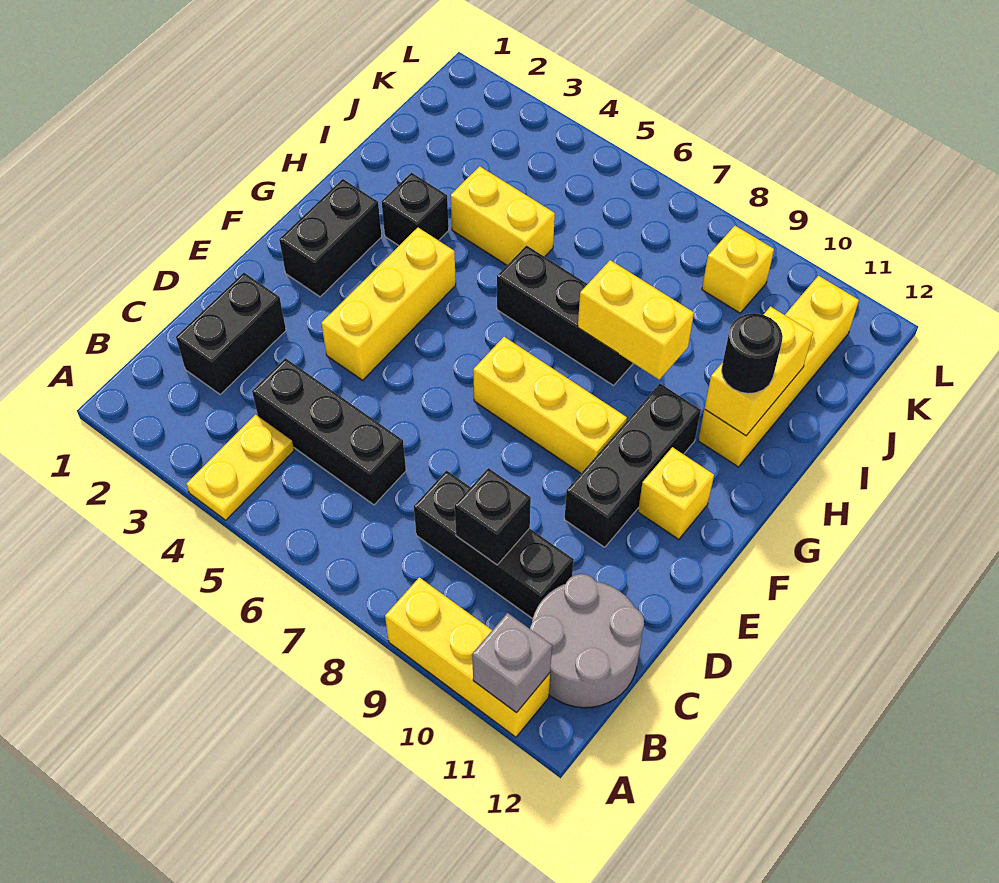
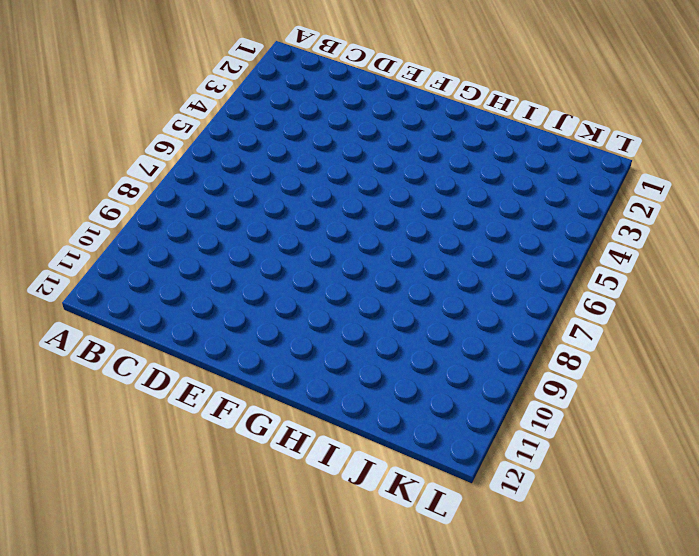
none -> yellow plate A4:B4 level 1
none -> yellow brick A9:A11 level 1
none -> grey round brick B11:C12 level 1

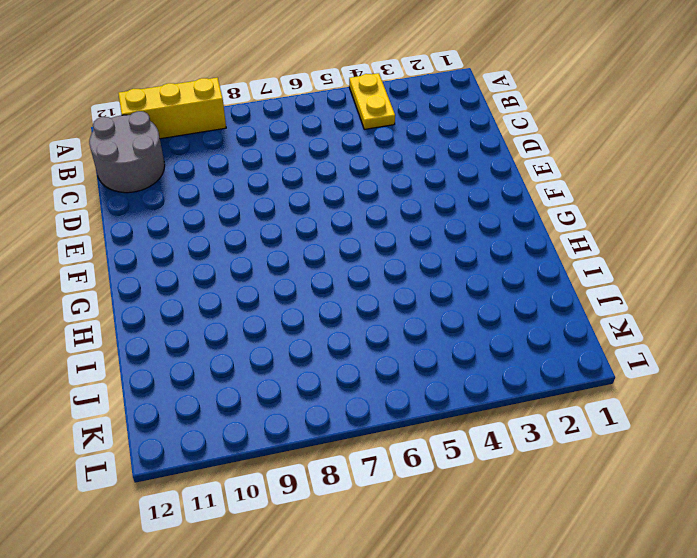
none -> black brick C2:D2 level 1
none -> black brick C4:C6 level 1
none -> black brick C8:C10 level 1

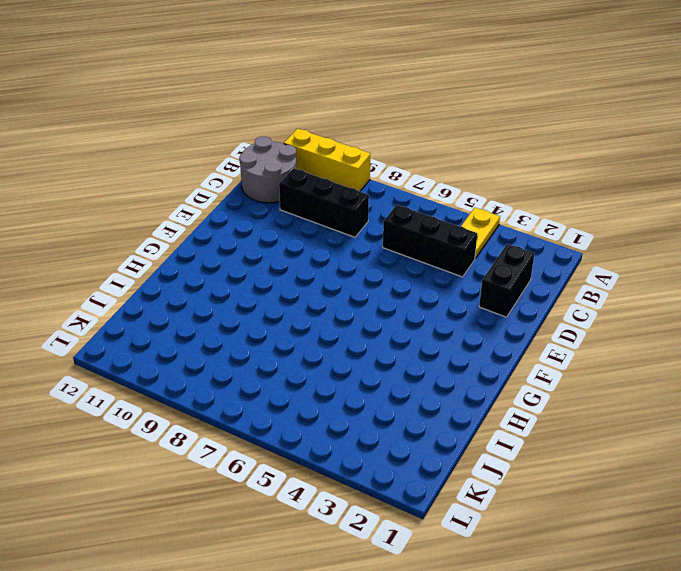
none -> yellow brick E4:G4 level 1
none -> black brick E10:G10 level 1
none -> black brick F2:G2 level 1

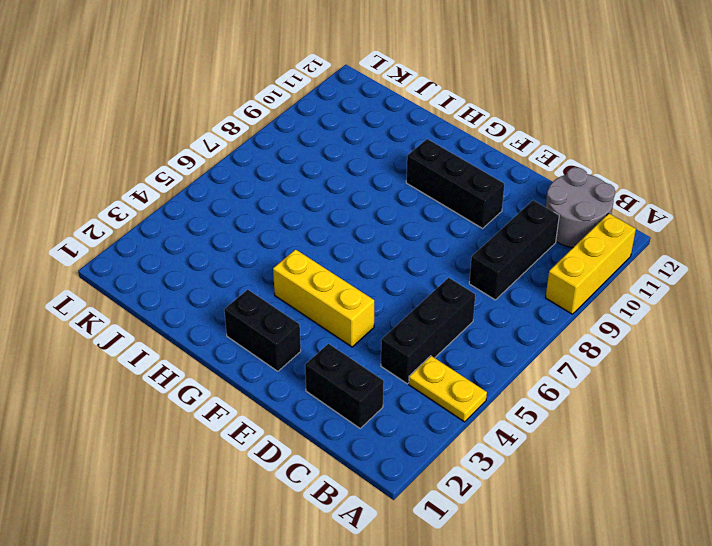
none -> yellow brick F7:F9 level 1
none -> yellow brick F11 level 1
none -> black brick H3 level 1

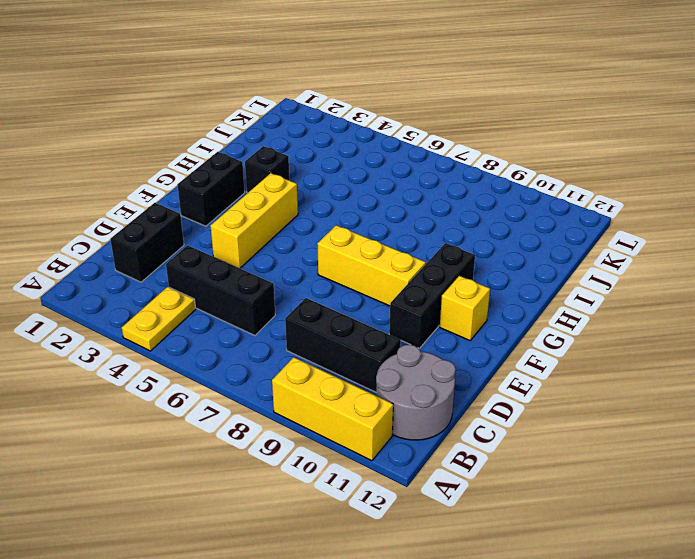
none -> black brick H6:H8 level 1
none -> yellow brick H11:K11 level 1
none -> yellow brick I4:I5 level 1

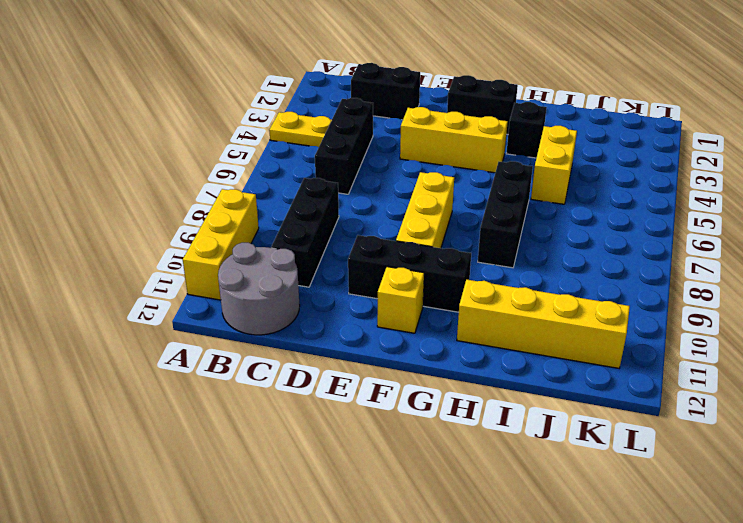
none -> yellow brick K9 level 1
none -> grey brick A11 level 2
none -> black brick C9 level 2

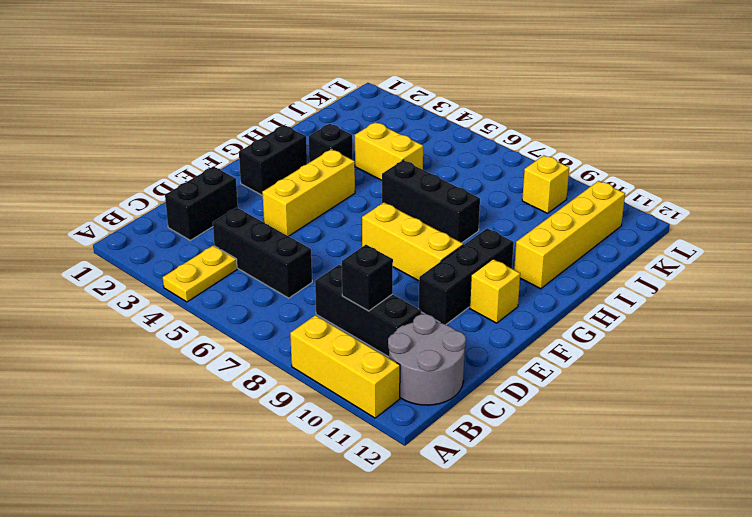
none -> grey brick A11 level 2
none -> yellow brick H8:H9 level 2
none -> yellow brick H11:I11 level 2

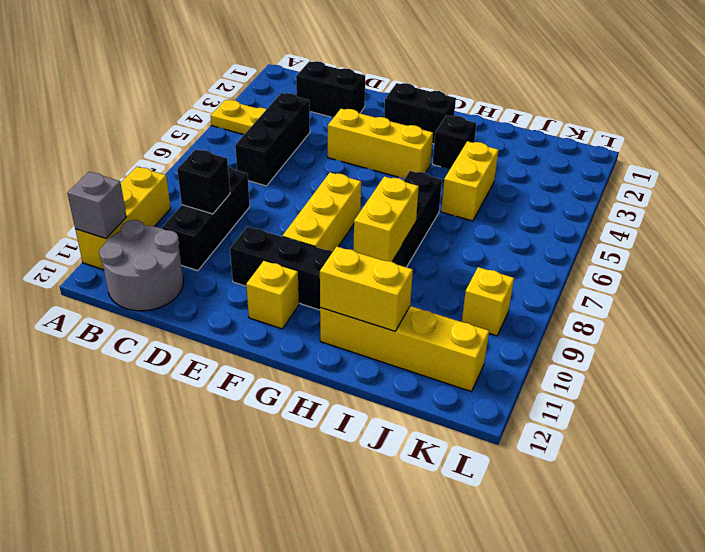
none -> black round brick H11 level 3

